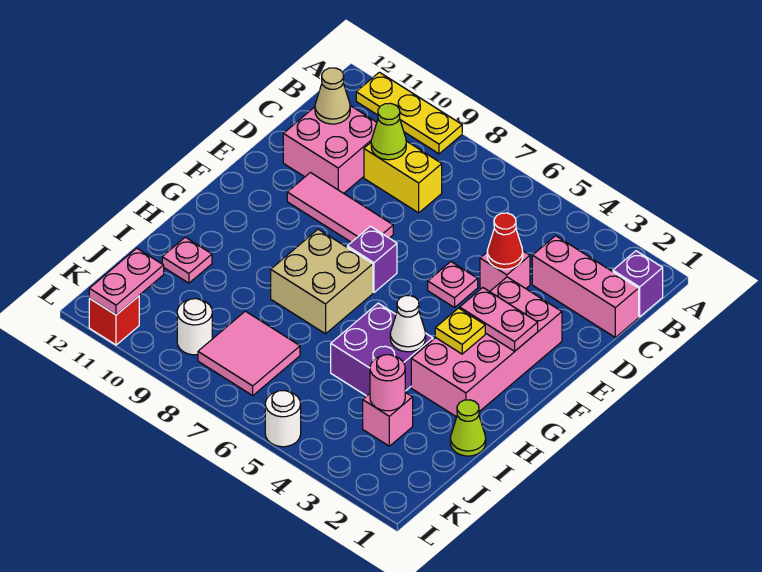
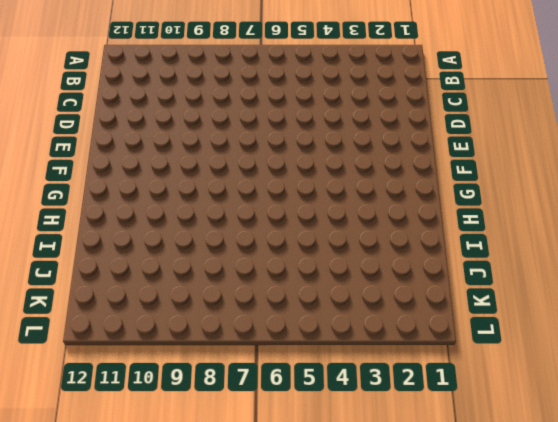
none -> yellow plate A9:A11 level 1
none -> purple brick B1 level 1
none -> pink brick C1:C3 level 1

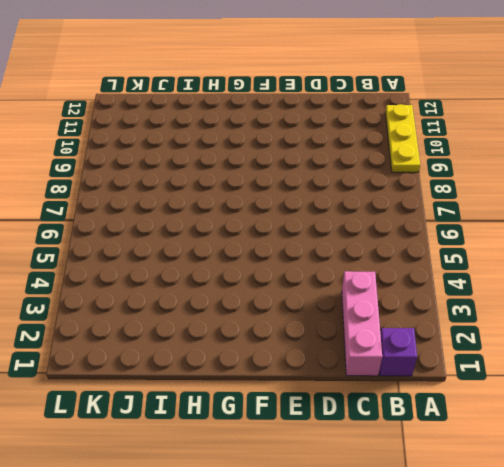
none -> yellow brick C8:C9 level 1
none -> pink brick C10:D11 level 1
none -> pink brick D4 level 1

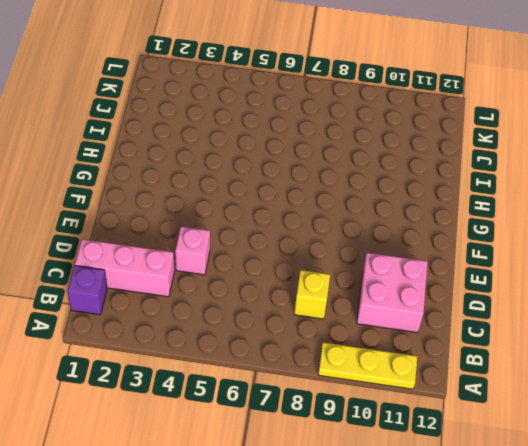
yellow brick C8 level 1 -> yellow brick C8:C9 level 1
none -> pink brick E2:H3 level 1
none -> pink plate E5 level 1
none -> pink tile E8:E10 level 1

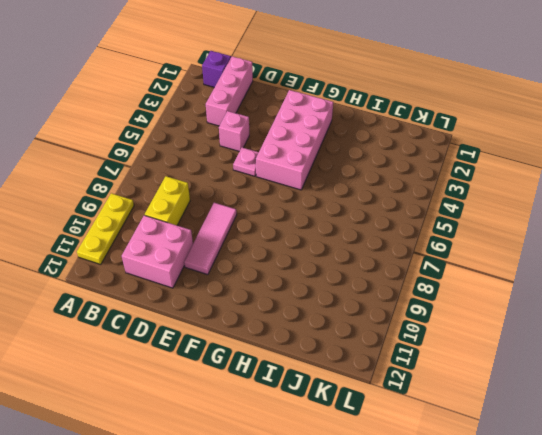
pink brick F2:G5 level 1 -> pink brick E2:H3 level 1
none -> purple brick F7 level 1
none -> tan brick G7:H8 level 1
none -> purple brick H4:I5 level 1

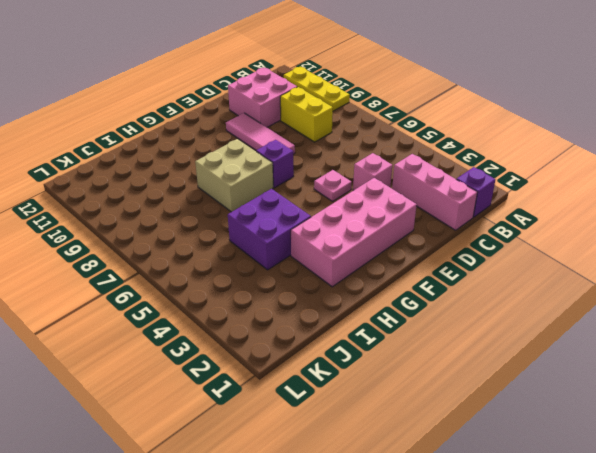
none -> lime cone I1 level 1
none -> pink plate I11 level 1
none -> pink brick J3 level 1

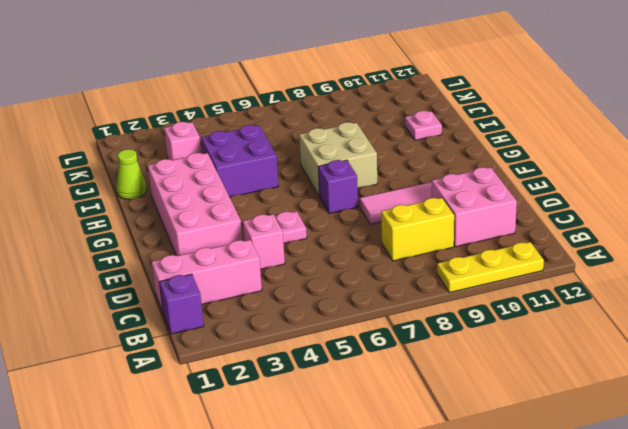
none -> pink tile J7:K8 level 1
none -> white round brick K9 level 1
none -> white round brick L5 level 1

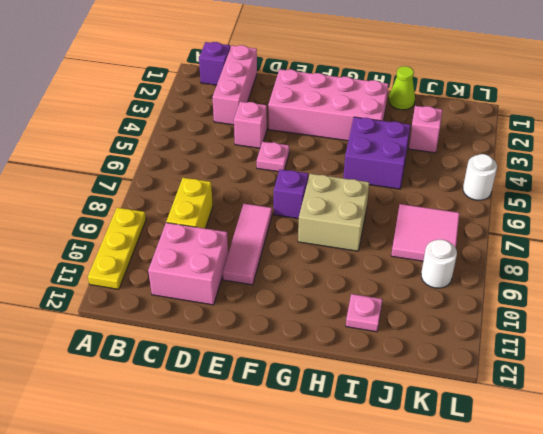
none -> red brick L11 level 1
none -> lime cone C9 level 2
none -> tan cone C11 level 2

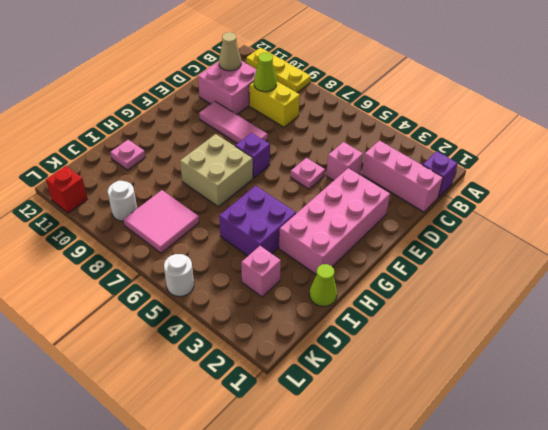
none -> red cone D4 level 2
none -> pink plate F2:F3 level 2
none -> yellow plate G3 level 2

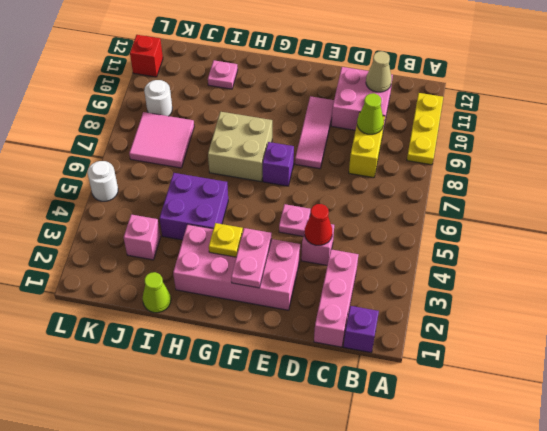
none -> white cone H4 level 2
none -> pink round brick J3 level 2
none -> pink plate K11:L11 level 2

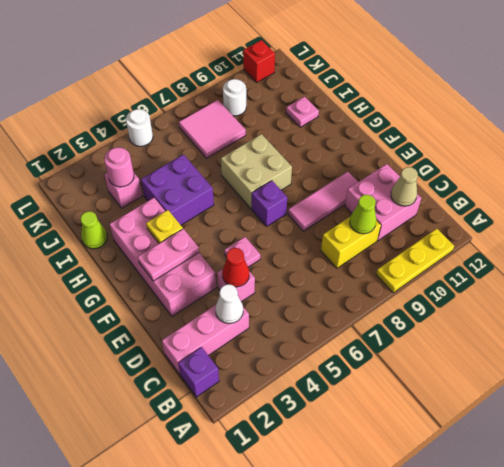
white cone C3 level 2 -> white cone H4 level 2
none -> pink plate K11:L11 level 2

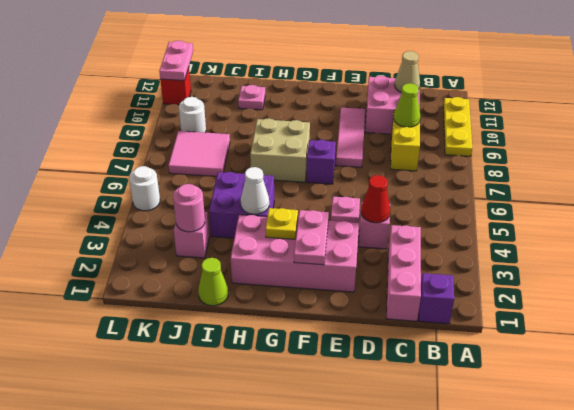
pink plate L11:L12 level 2 -> pink plate K11:L11 level 2

